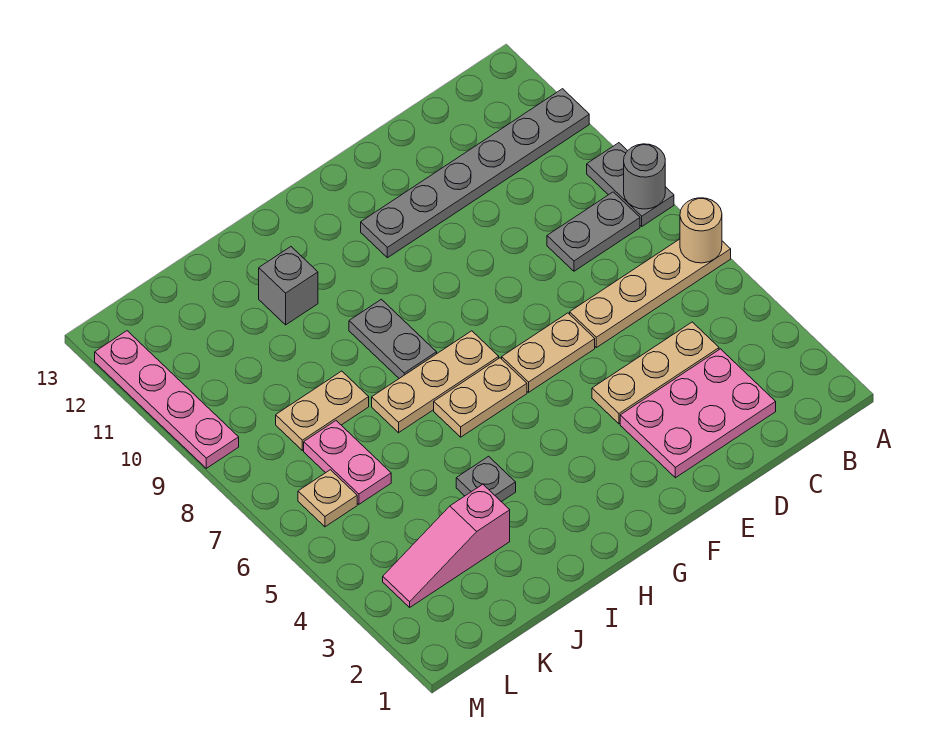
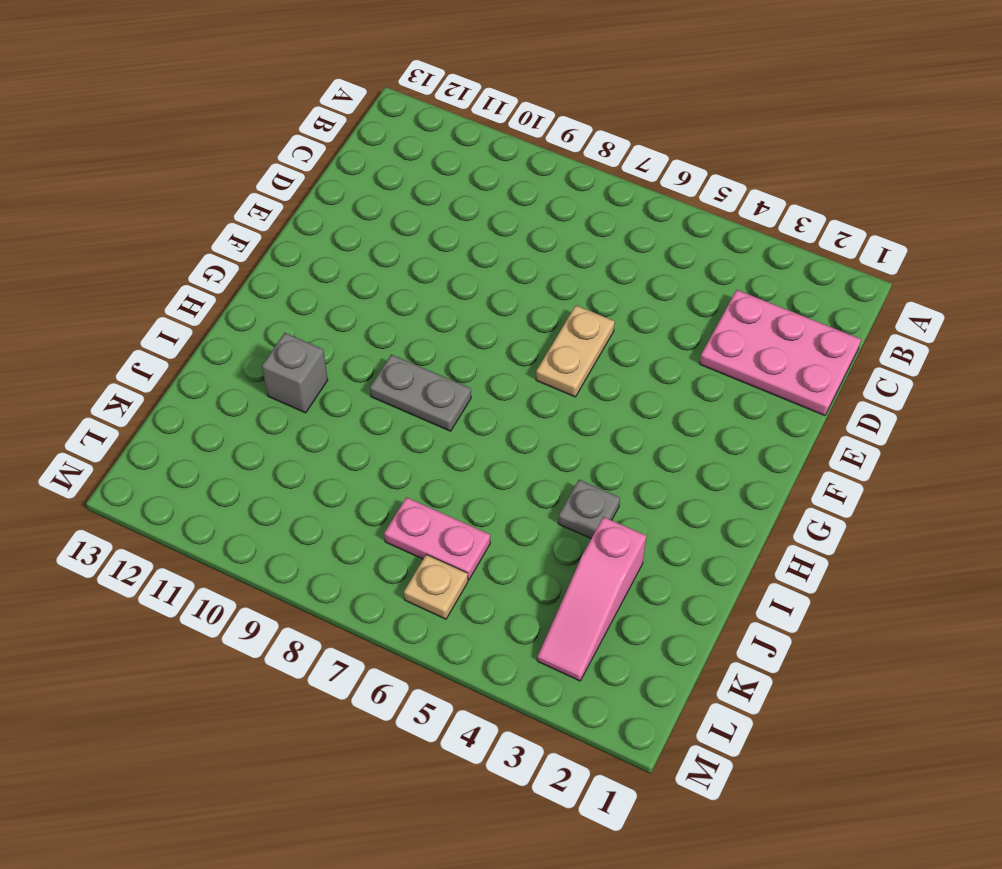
pink plate C1:D3 level 1 -> pink plate C2:E3 level 1
none -> tan plate A6:D6 level 1
none -> grey plate A8:A9 level 1
none -> grey plate A11:F11 level 1

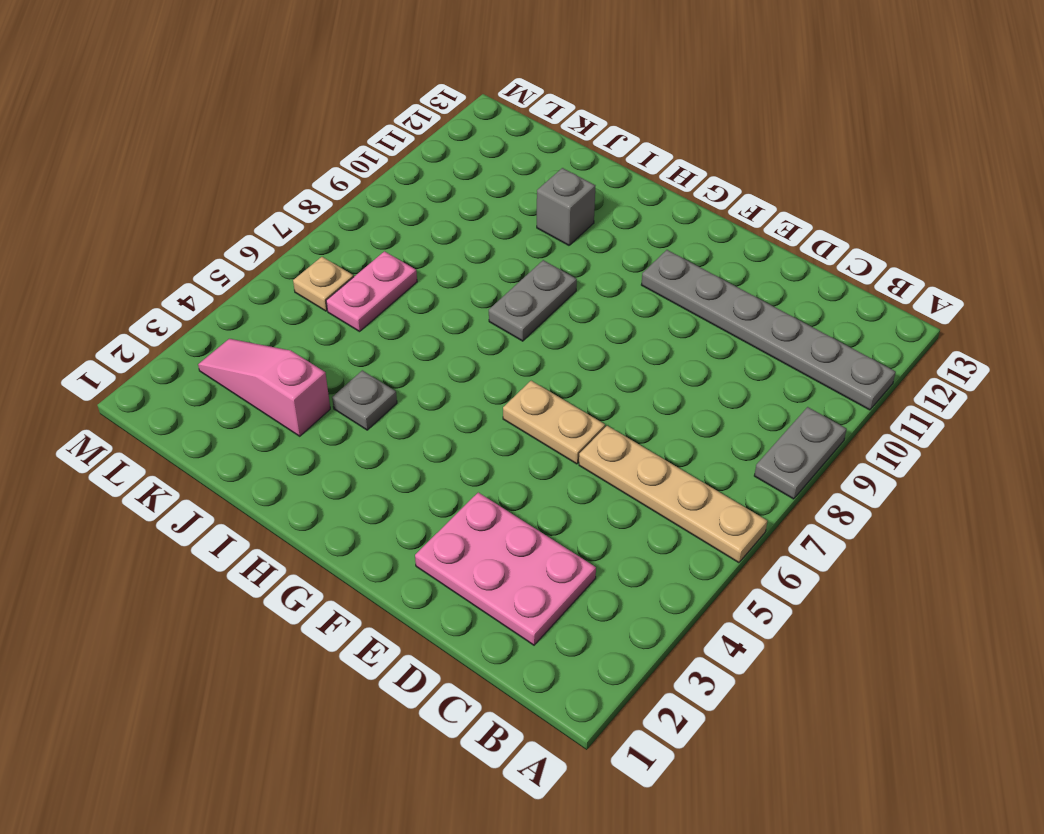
none -> grey plate B8:C8 level 1
none -> tan plate C4:E4 level 1
none -> tan plate G6:H6 level 1

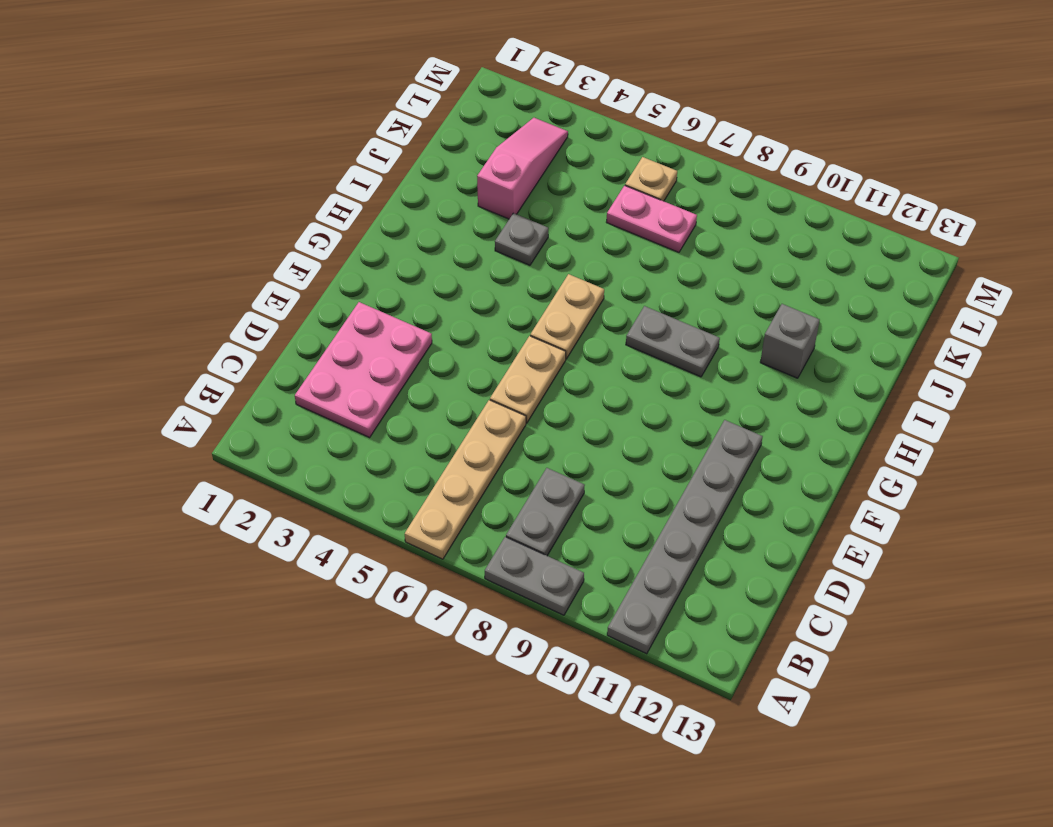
none -> tan plate C4:E4 level 1
none -> tan plate G7:I7 level 1
none -> tan plate J8:K8 level 1

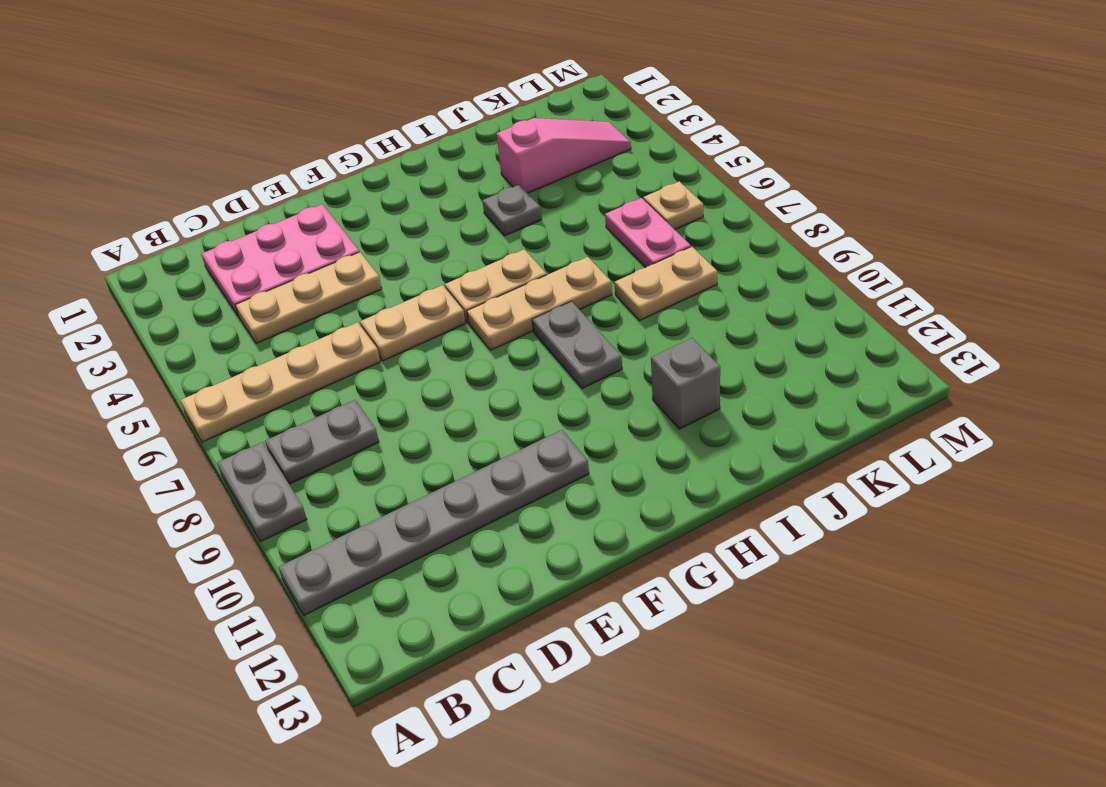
none -> pink plate M9:M12 level 1
none -> tan round brick A6 level 2
none -> grey round brick A8 level 2

